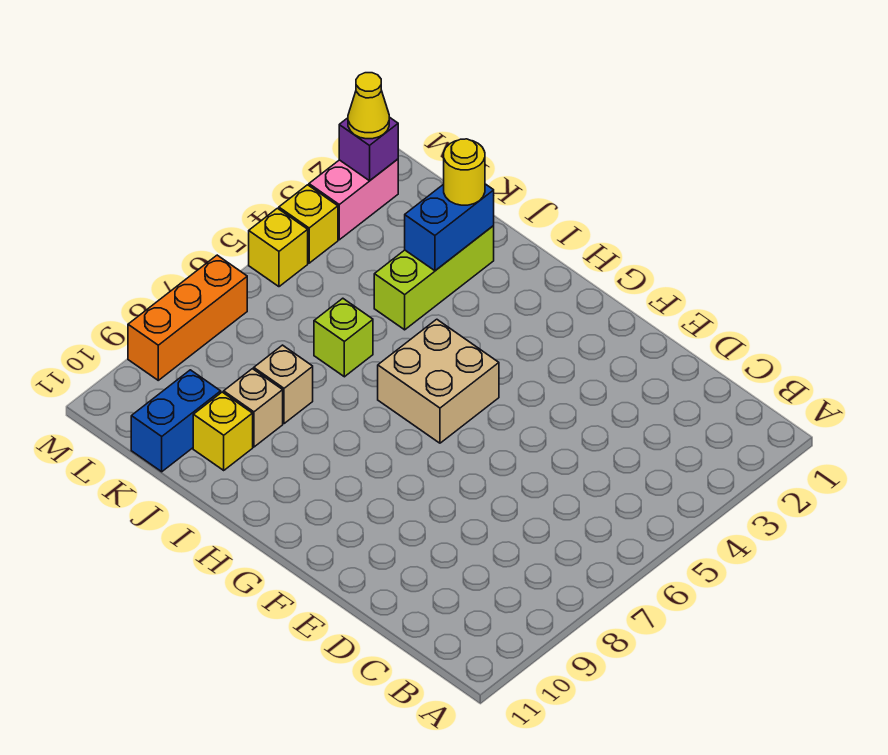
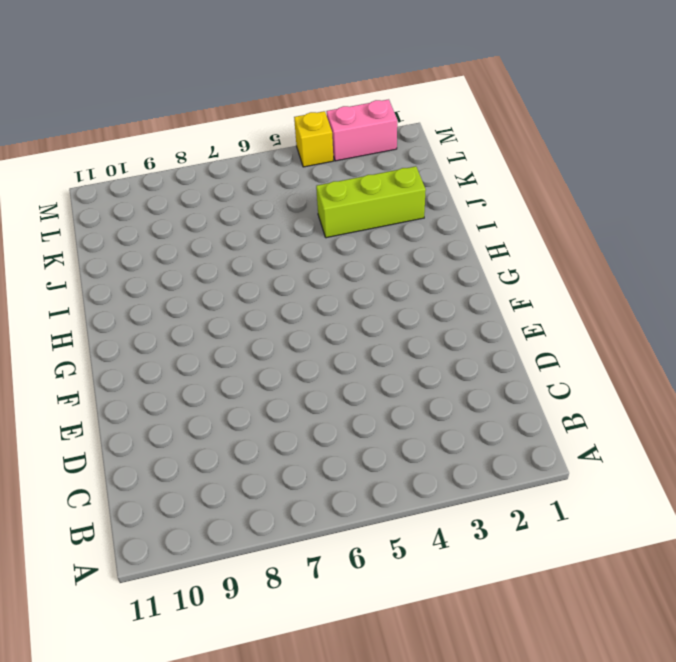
none -> tan brick G5:H6 level 1
none -> lime brick J6 level 1
none -> tan brick J8 level 1

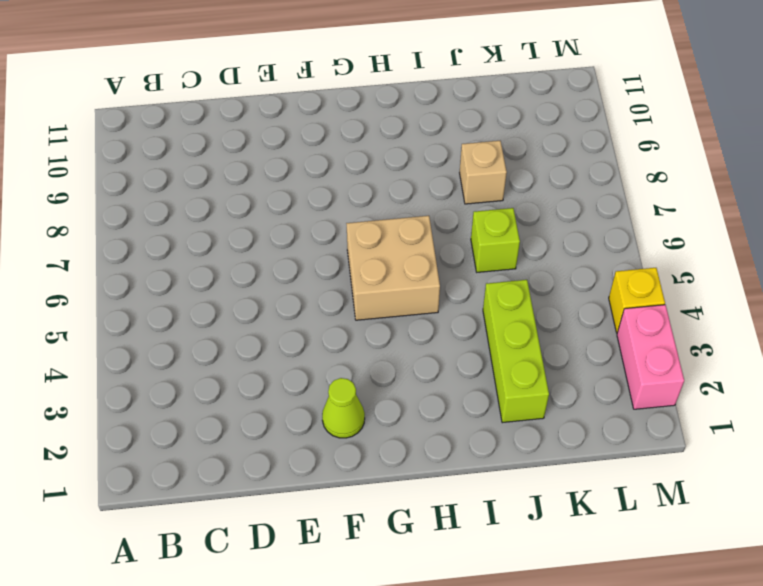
lime cone F2 level 1 -> none
none -> tan brick J9 level 1
none -> yellow brick J10 level 1
none -> blue brick K10:K11 level 1

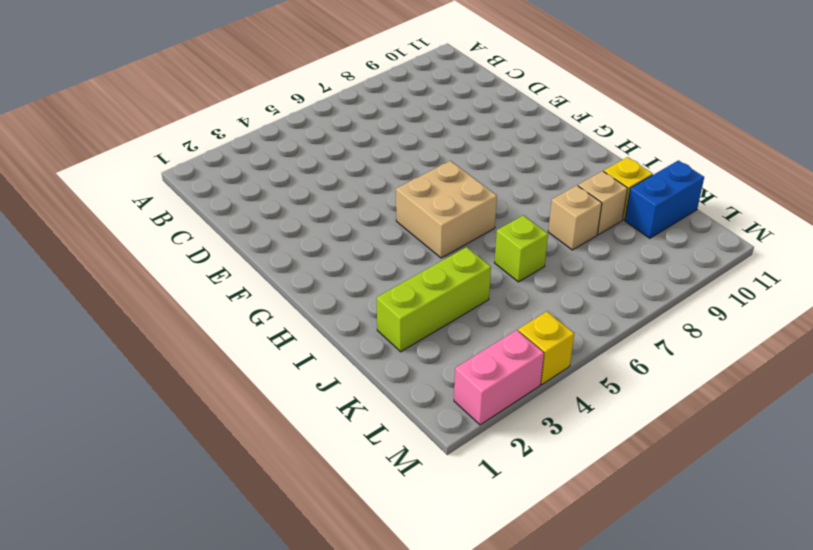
none -> yellow brick M5 level 1
none -> orange brick M7:M9 level 1
none -> blue brick J2:J3 level 2

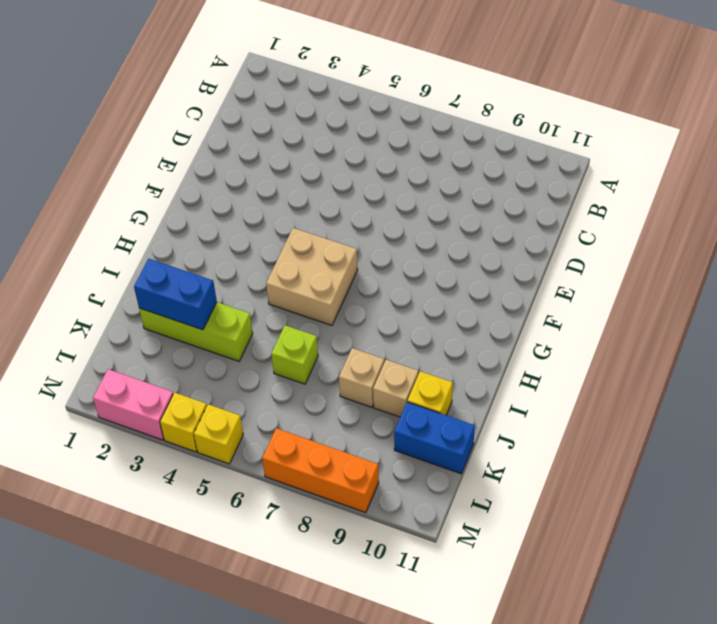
none -> purple brick M2 level 2
none -> yellow round brick J2 level 3
none -> yellow cone M2 level 3

